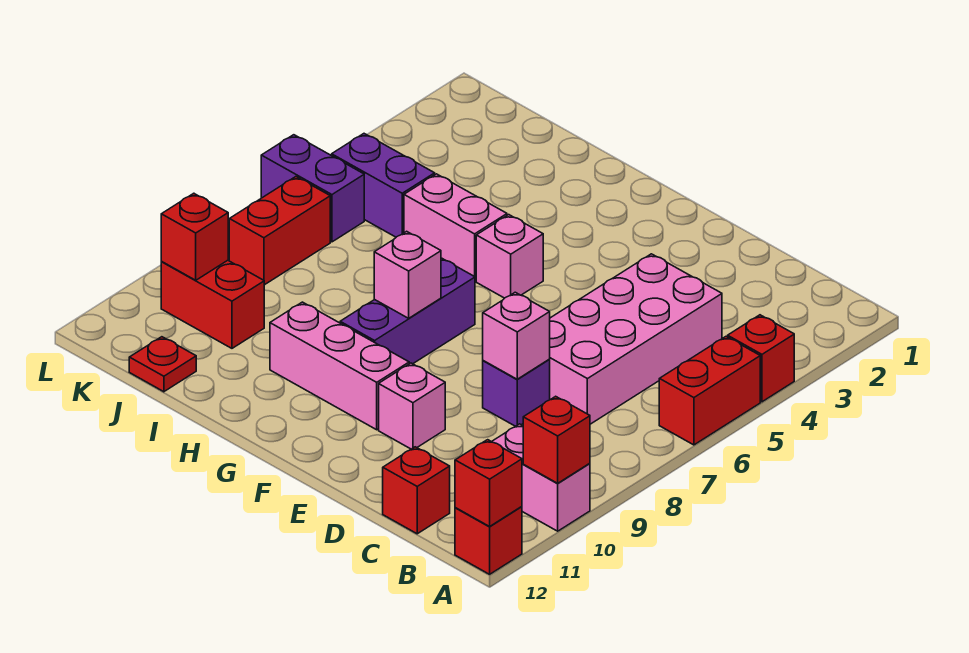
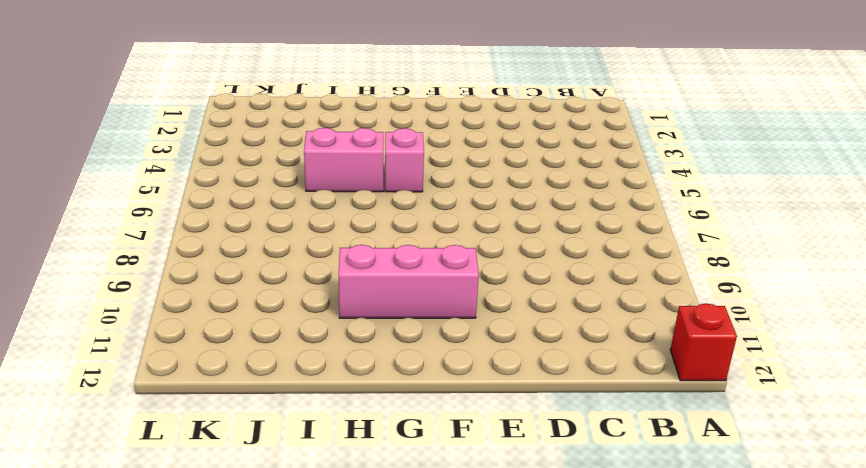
none -> red brick A4 level 1
none -> red brick A5:A6 level 1
none -> pink brick A10:B10 level 1

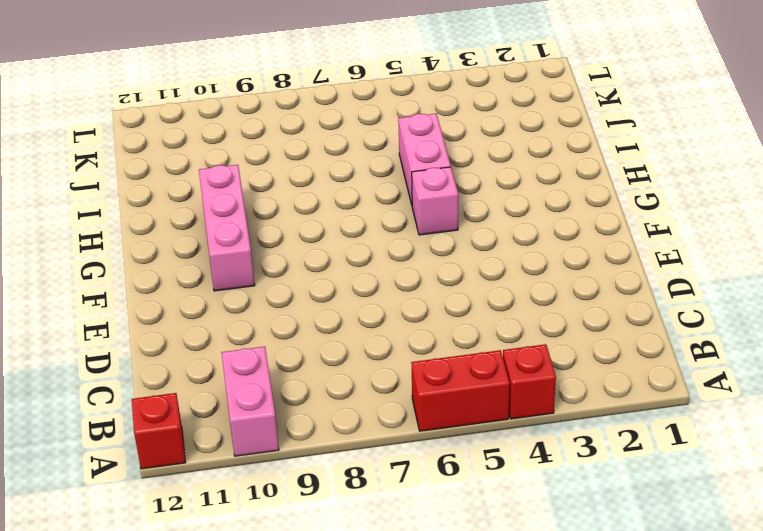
none -> pink brick C4:D7 level 1
none -> red brick C12 level 1
none -> purple brick D8 level 1

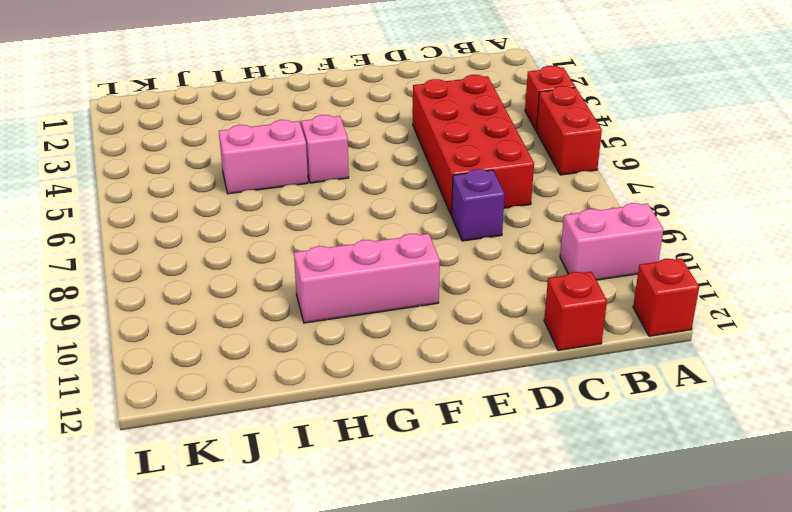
red brick C4:D7 level 1 -> pink brick C4:D7 level 1
none -> pink brick E10 level 1
none -> purple brick G7:G9 level 1
none -> purple brick J5:K5 level 1

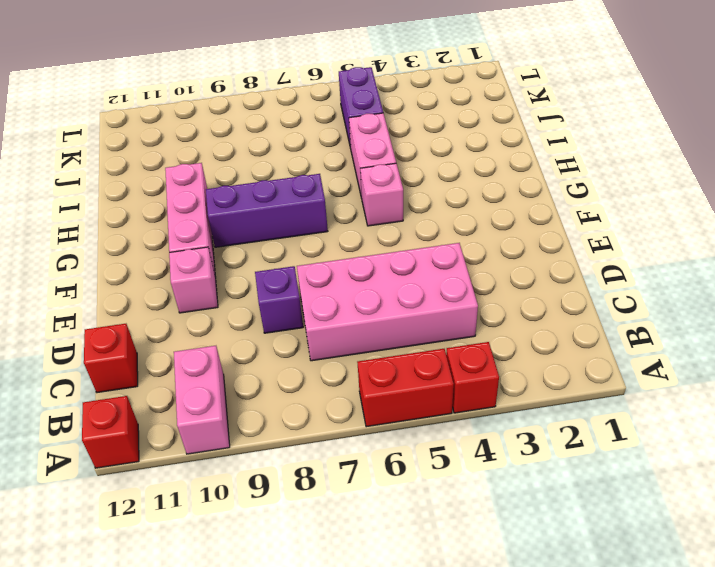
none -> red brick J10:K10 level 1
none -> red plate J12 level 1
none -> purple brick K6:L6 level 1

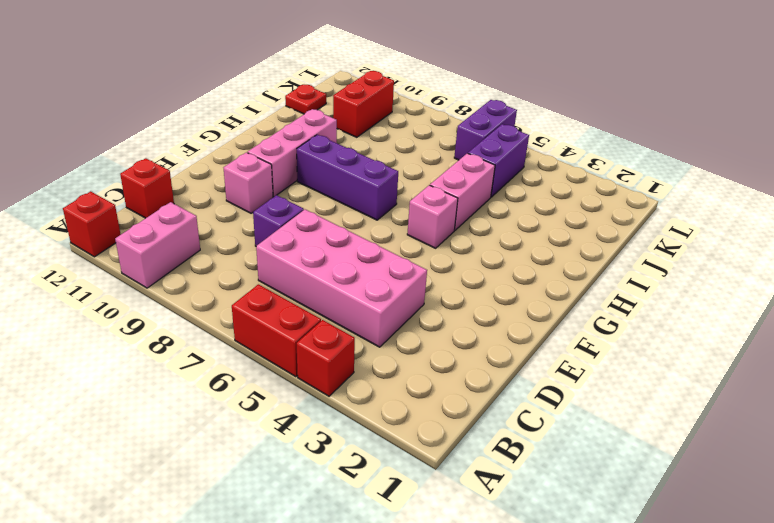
none -> red brick K7:K8 level 1
none -> red brick A10 level 2
none -> red brick A12 level 2

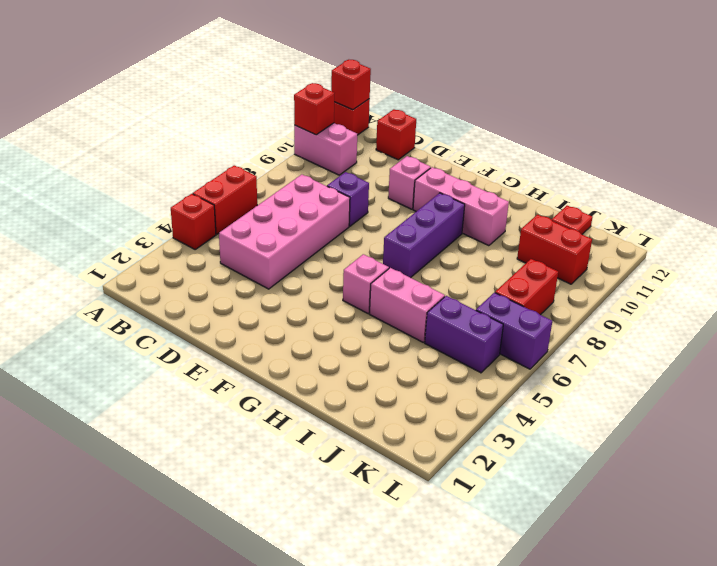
none -> pink brick D8 level 2
none -> pink brick G8 level 2
none -> red brick K10 level 2

